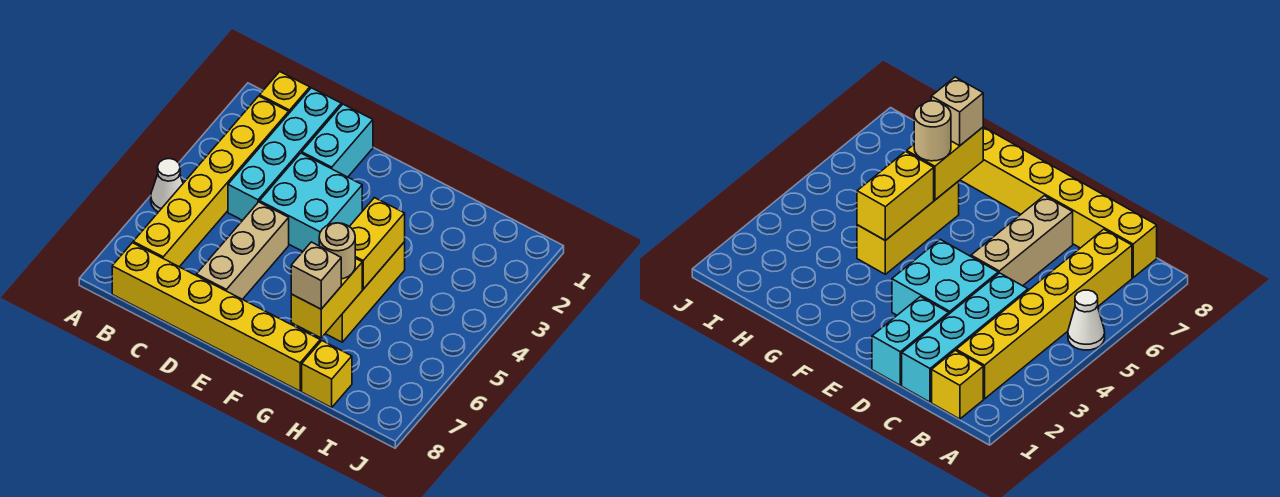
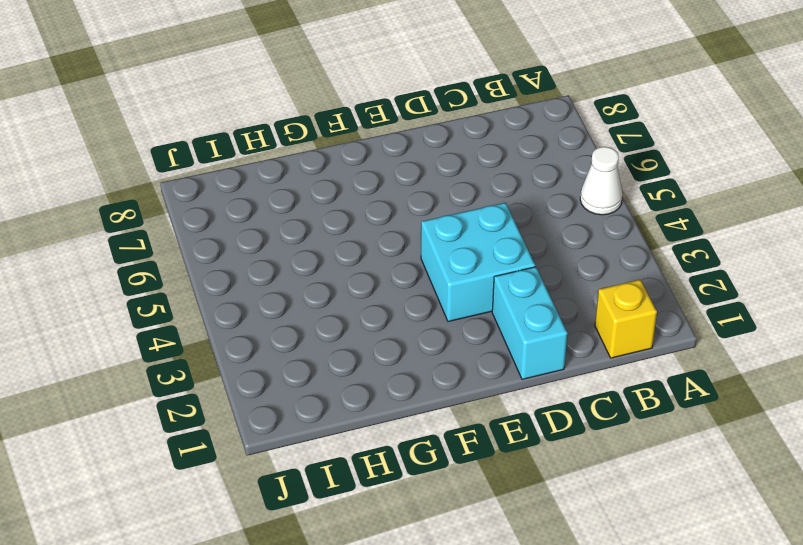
none -> yellow brick B2:B7 level 1
none -> yellow brick B8:G8 level 1
none -> cyan brick C1:C4 level 1

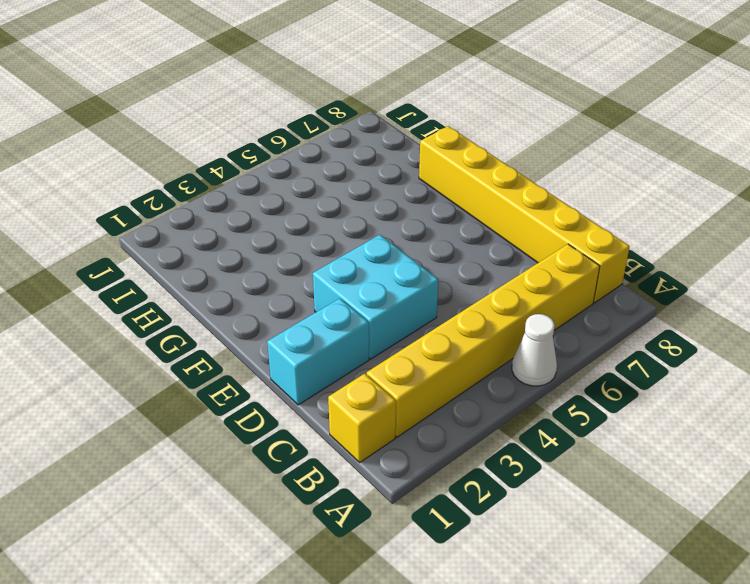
none -> cyan brick C1:C4 level 1
none -> tan brick D5:D7 level 1
none -> yellow brick G4:G6 level 1

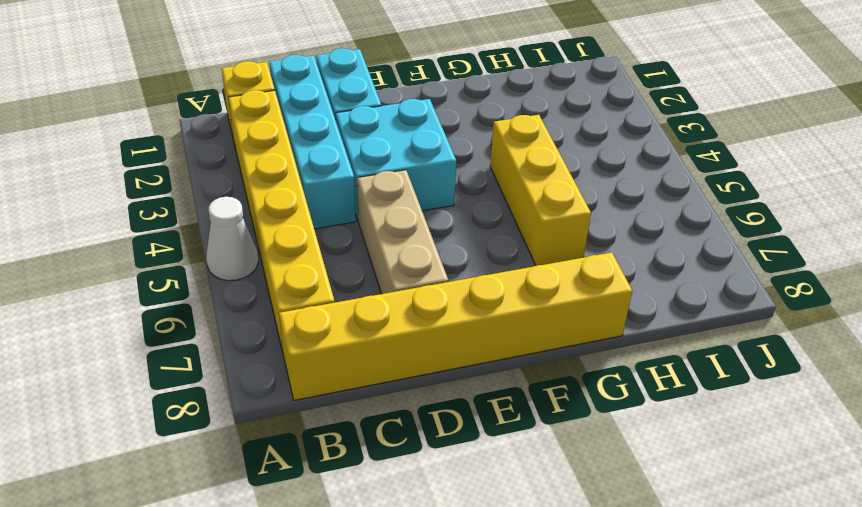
none -> yellow brick H8 level 1
none -> yellow brick G4:G5 level 2
none -> yellow brick G6:G7 level 2

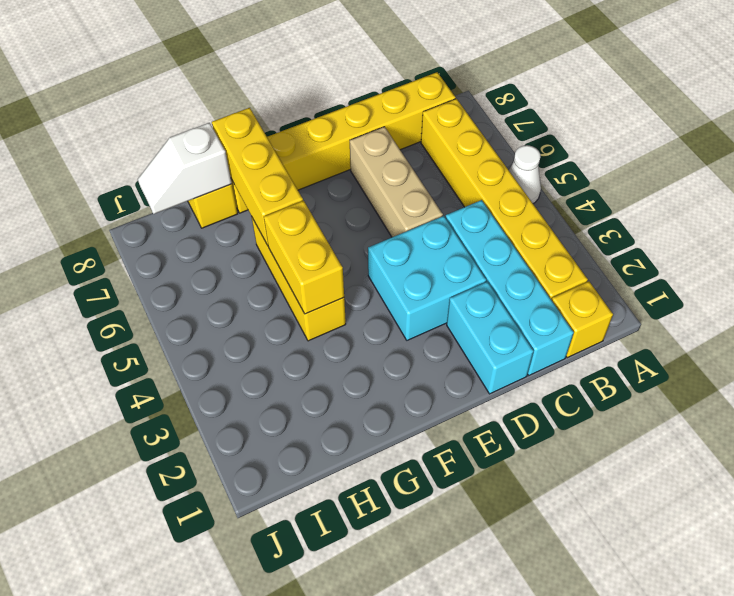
yellow brick G6:G8 level 2 -> yellow brick G6:G7 level 2
white slope H8:I8 level 2 top H -> none
none -> tan round brick G6 level 3
none -> tan brick G7 level 3

